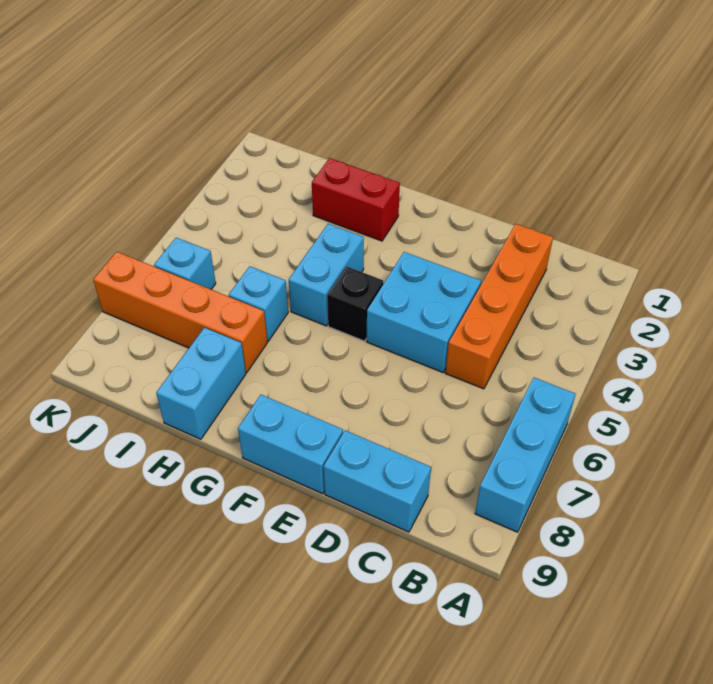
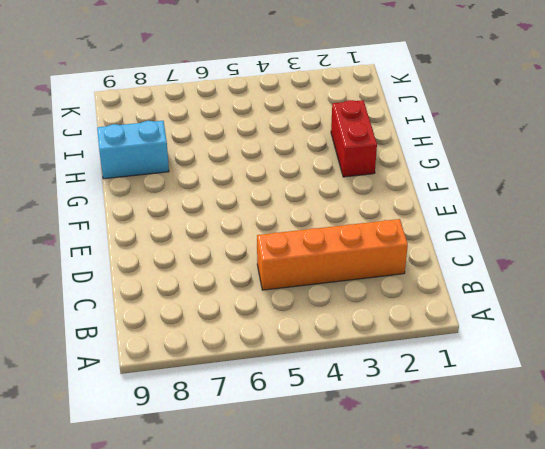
none -> cyan brick A6:A8 level 1
none -> cyan brick C9:D9 level 1
none -> cyan brick D4:E5 level 1

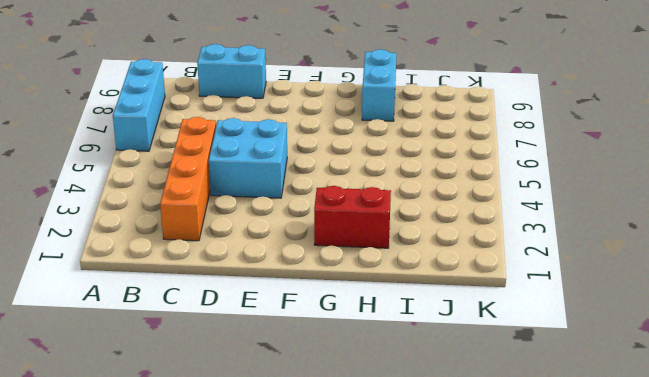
none -> cyan brick E9:F9 level 1
none -> black brick F5 level 1
none -> cyan brick G4:G5 level 1

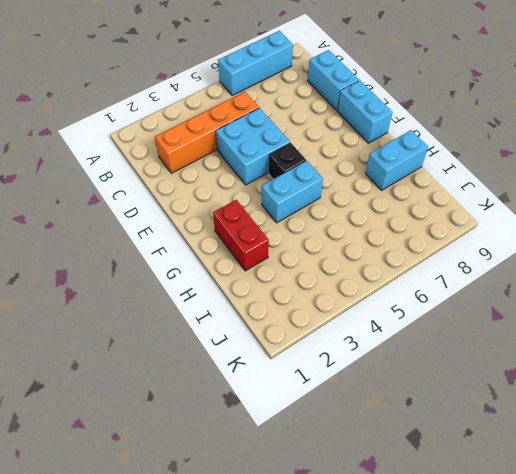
none -> cyan brick H6 level 1
none -> orange brick H7:K7 level 1
none -> cyan brick J6 level 1

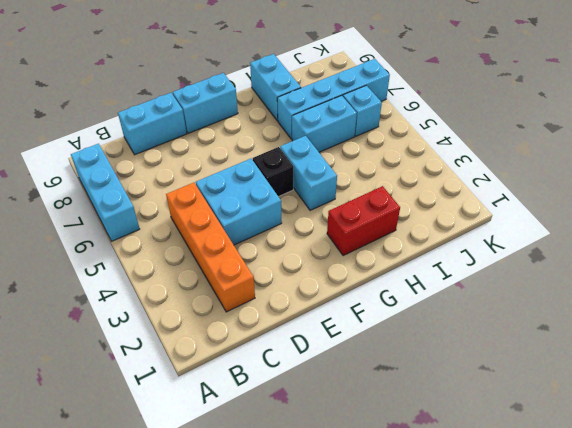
cyan brick H6:I6 level 1 -> cyan brick H6 level 1
cyan brick H7:K7 level 1 -> orange brick H7:K7 level 1

